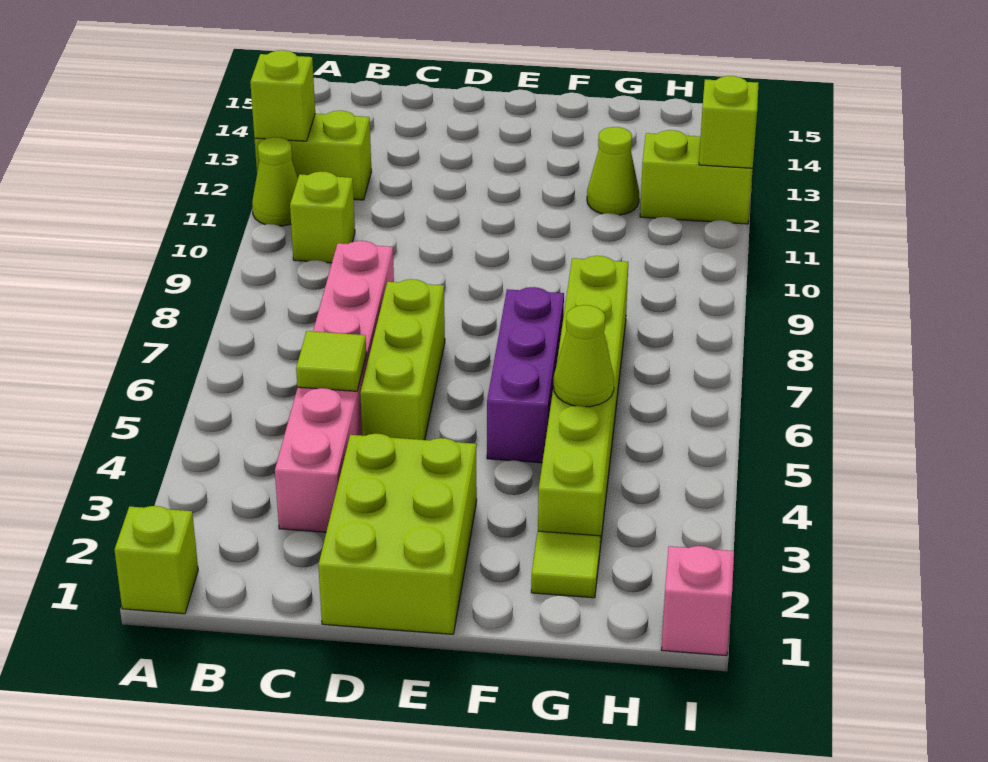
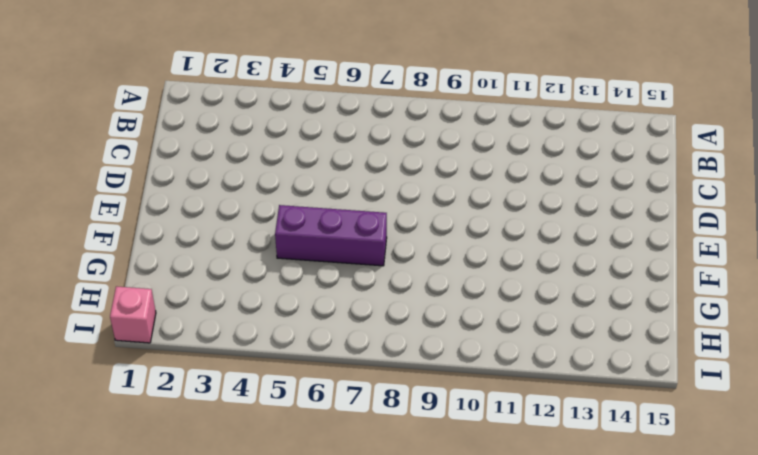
none -> lime brick A1 level 1
none -> lime cone A11 level 1
none -> lime brick A12:B12 level 1

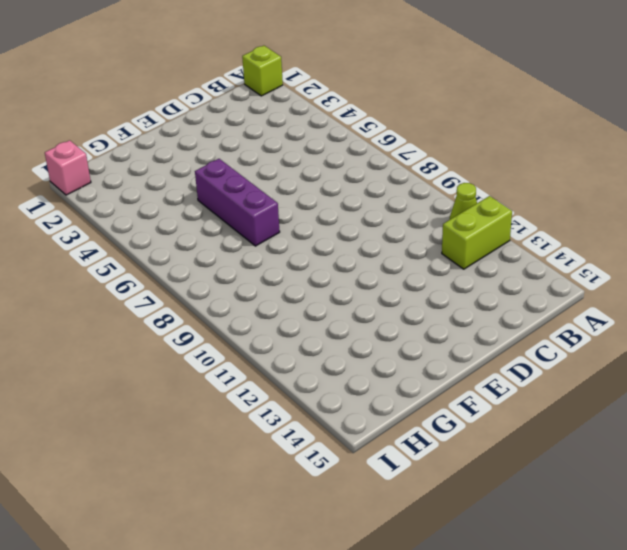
none -> lime brick B10 level 1
none -> pink brick C3:C8 level 1
none -> lime brick D1:E3 level 1

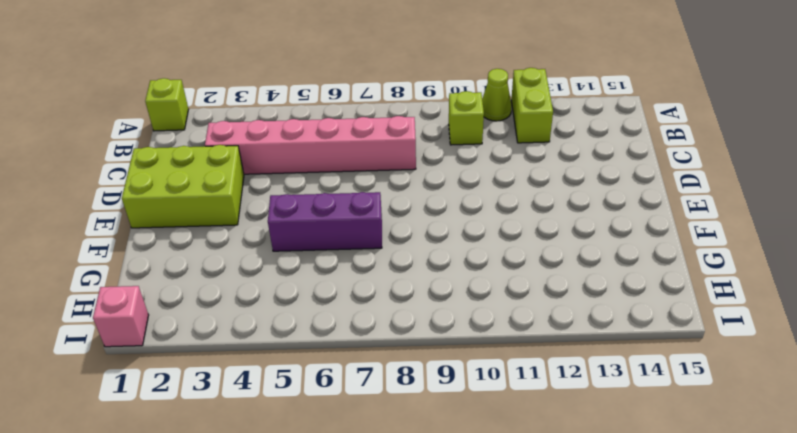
none -> lime brick D5:D7 level 1
none -> lime tile G2 level 1
none -> lime brick G3:G8 level 1

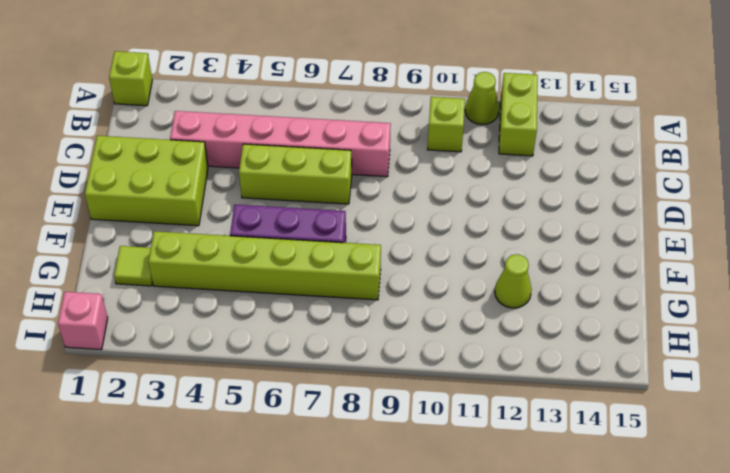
none -> lime brick H12:I12 level 1
none -> lime brick A12 level 2
none -> lime tile C5 level 2

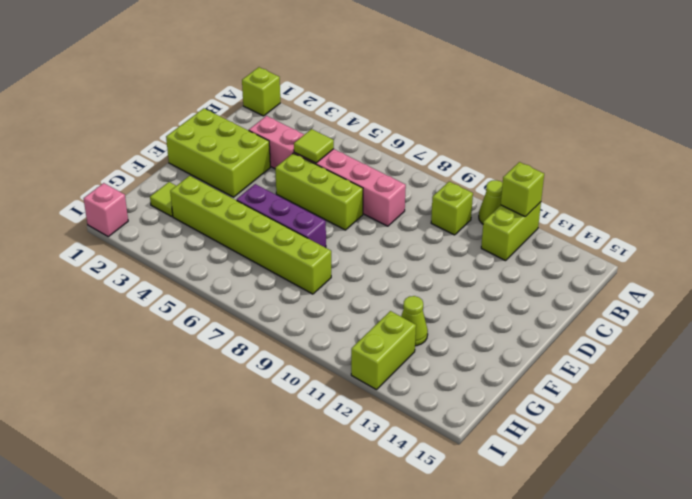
none -> lime cone G5 level 2
none -> lime brick I12 level 2

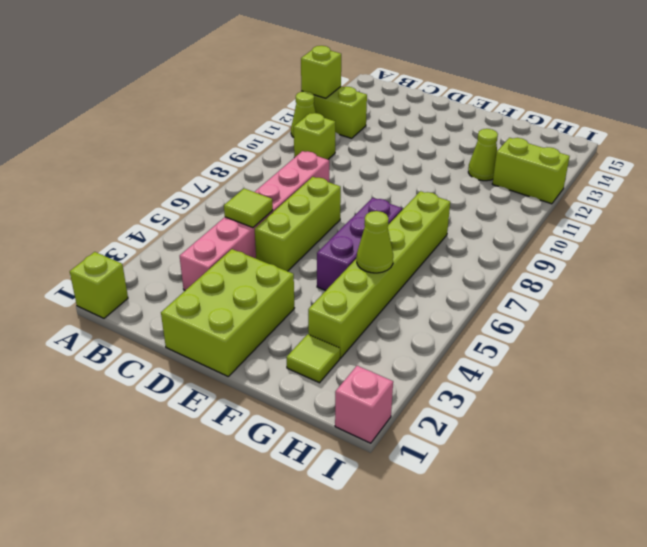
none -> lime brick I12 level 2

